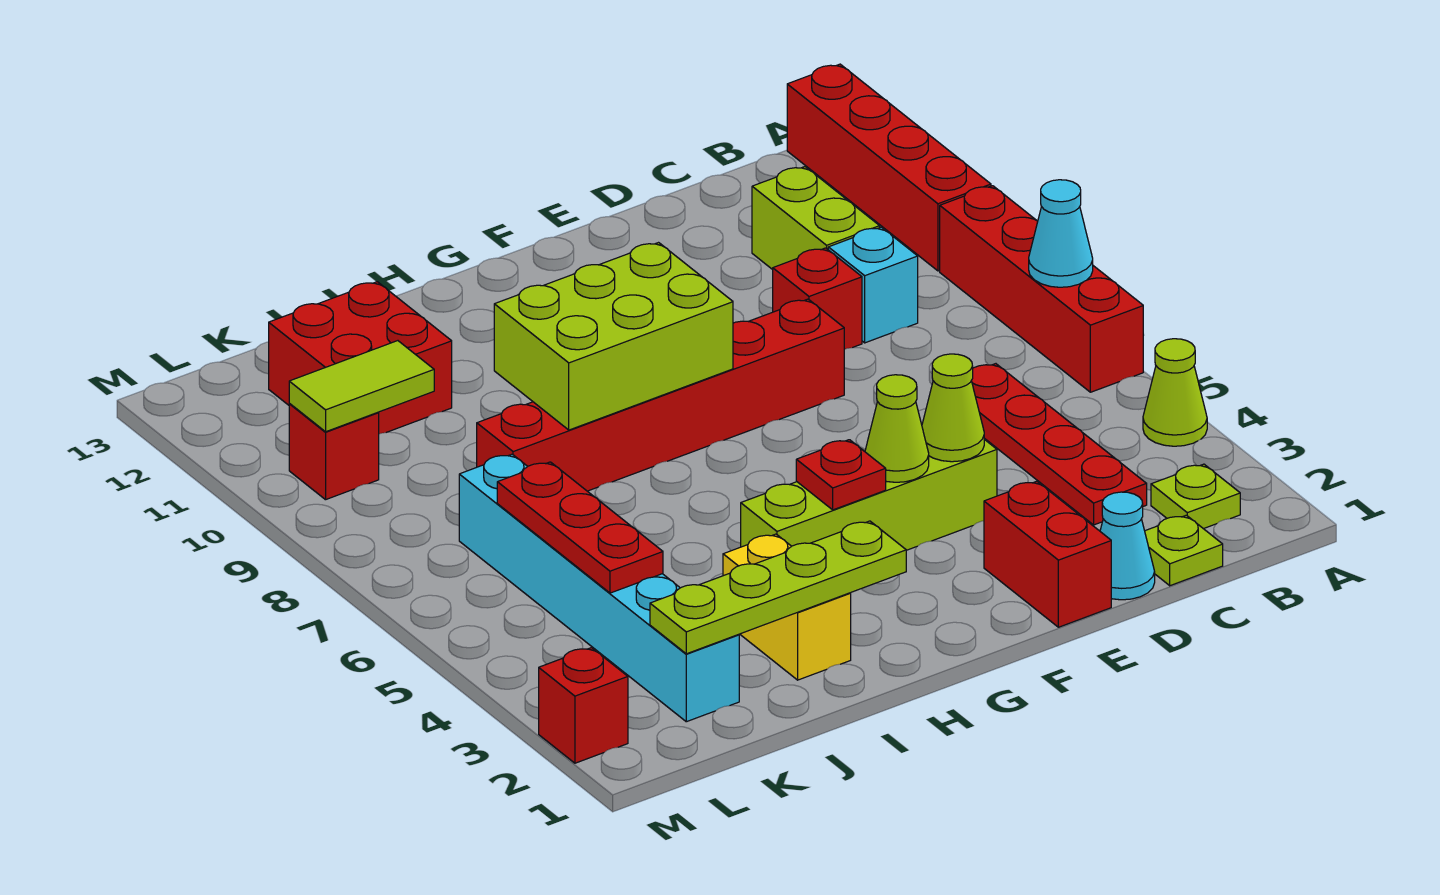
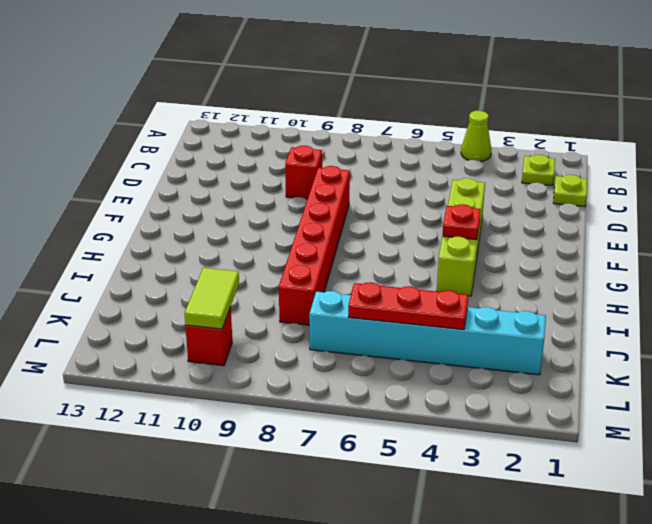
none -> red brick A6:A9 level 1
none -> red brick A10:A13 level 1
none -> red plate C3:C6 level 1

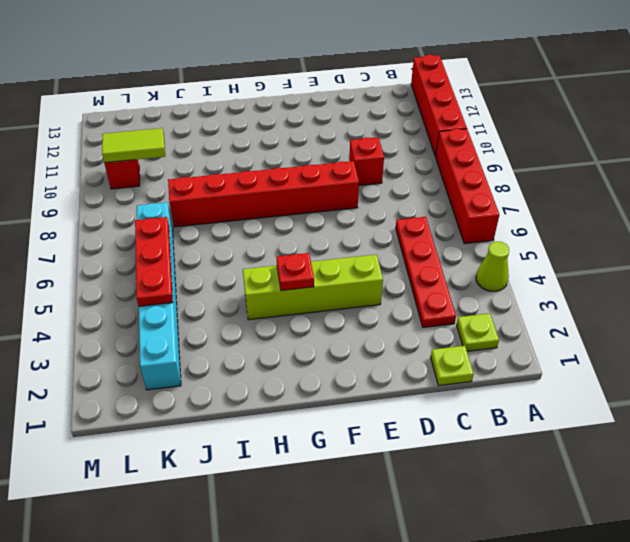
none -> cyan brick C9 level 1
none -> lime brick C10:C11 level 1
none -> cyan cone D1 level 1

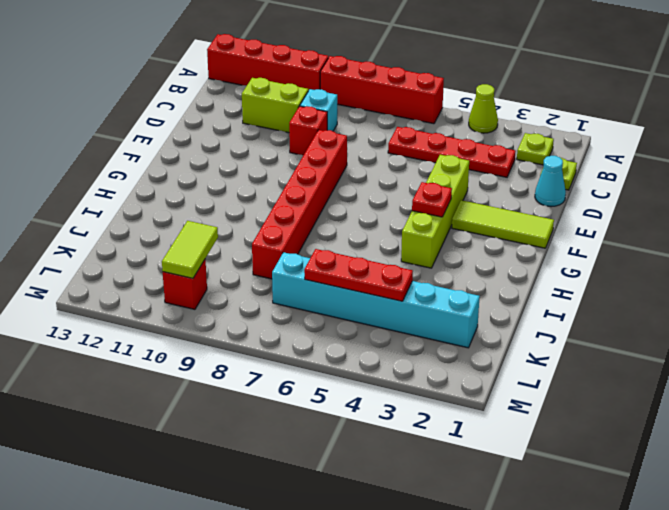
lime tile F1:F3 level 1 -> none
none -> red brick E1:E2 level 1
none -> yellow brick I2:I3 level 1
none -> red brick J11:K12 level 1

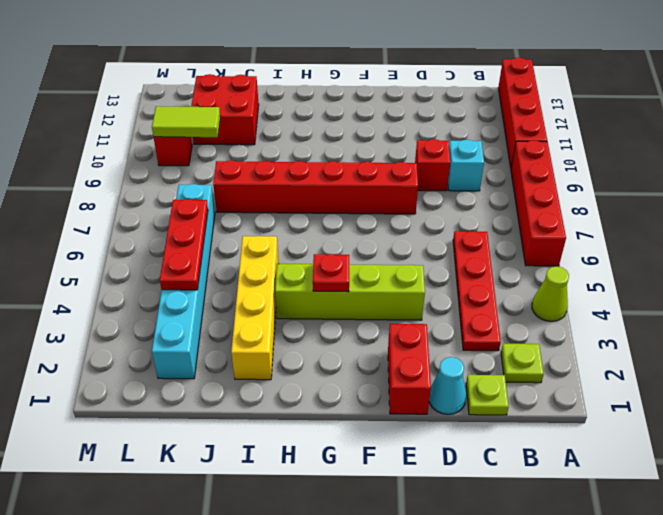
yellow brick I2:I5 level 1 -> yellow brick I2:I3 level 1
none -> lime brick C10:C11 level 1
none -> red brick M2 level 1
none -> cyan cone A7 level 2

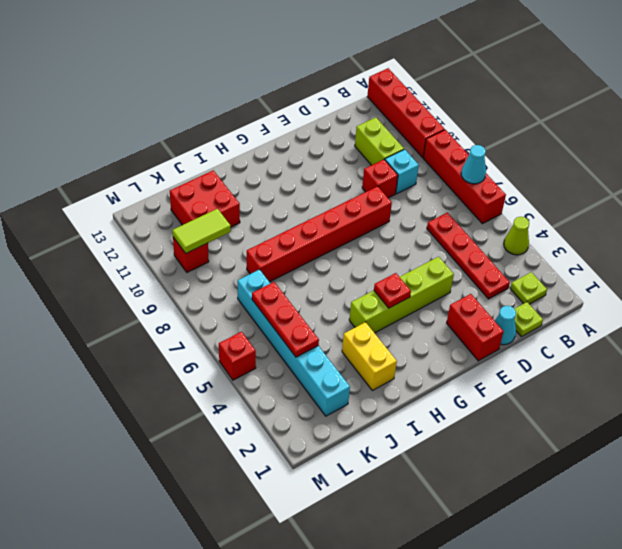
red brick M5 level 1 -> red brick M2 level 1
none -> lime cone E4 level 2
none -> lime cone F4 level 2
none -> lime brick G8:I9 level 2

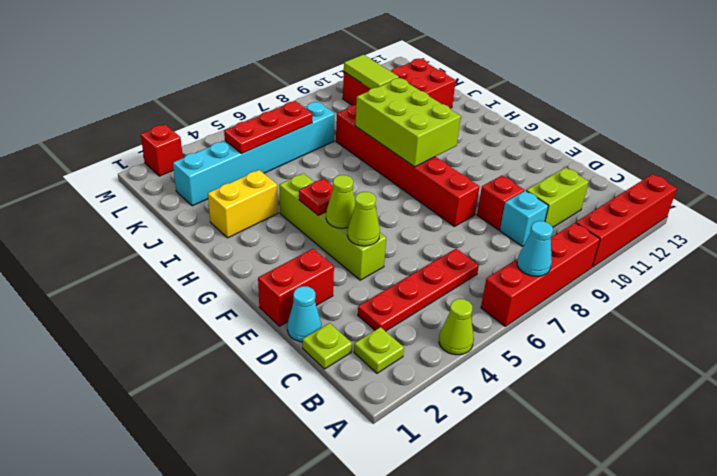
none -> lime plate H2:K2 level 2

